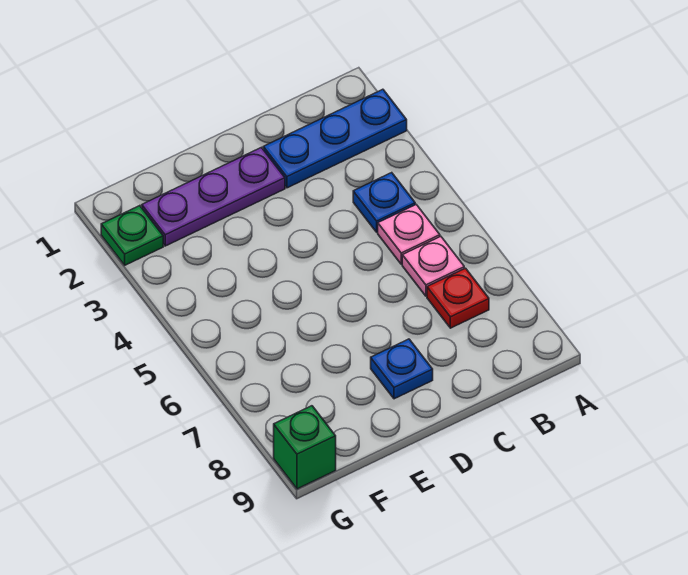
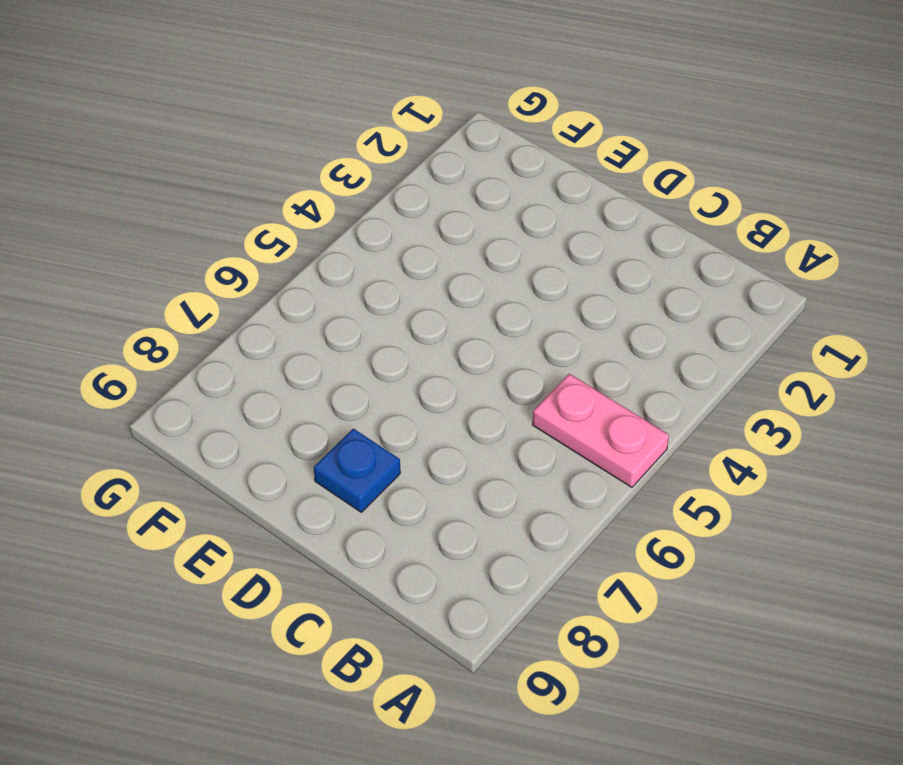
pink plate A5:B5 level 1 -> pink plate B5 level 1
none -> blue plate A2:C2 level 1
none -> blue plate B4 level 1

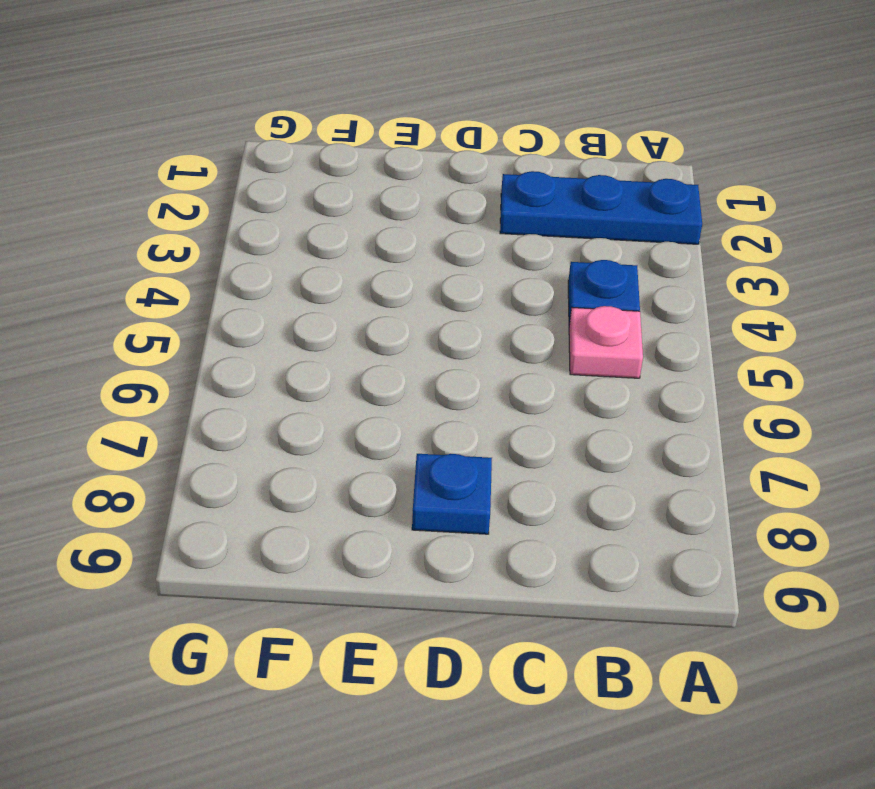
none -> pink plate B6 level 1
none -> red plate B7 level 1

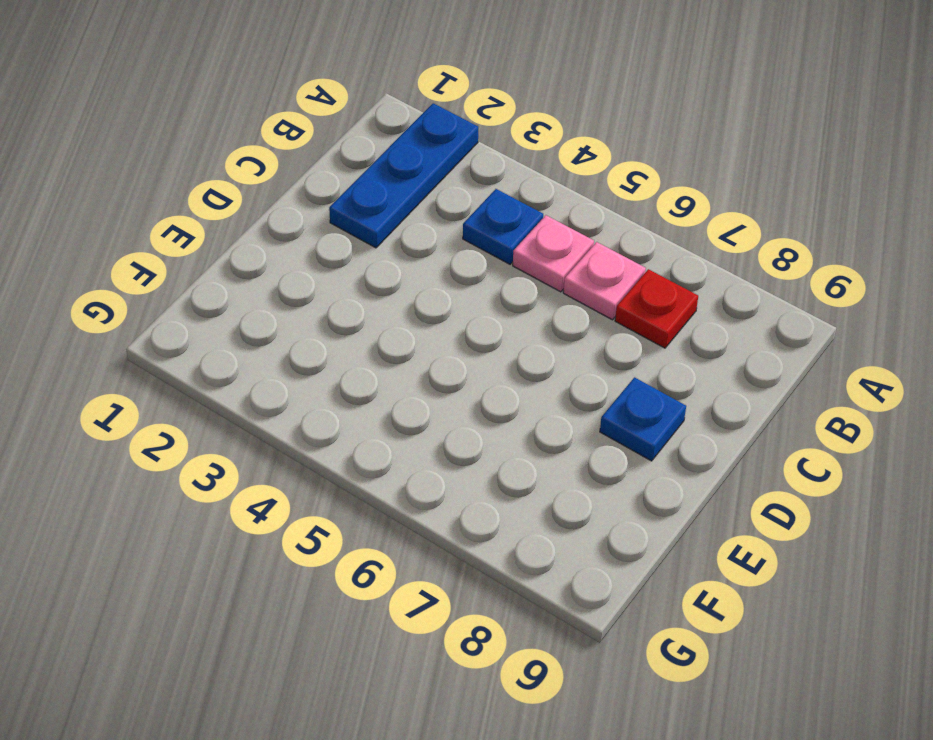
none -> purple plate D2:F2 level 1
none -> green plate G2 level 1

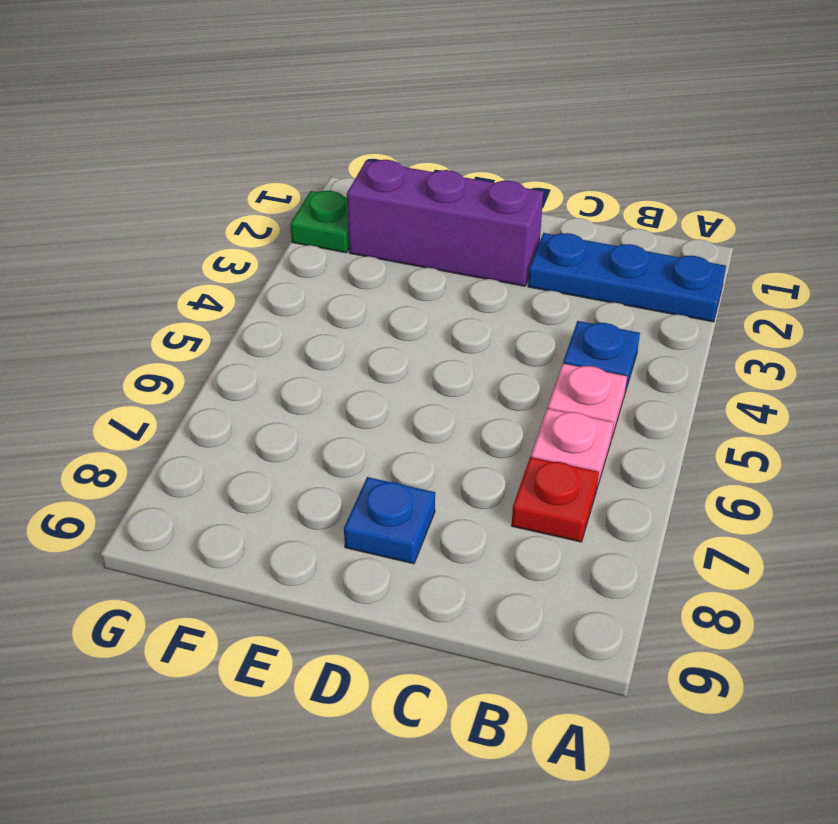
purple brick D2:F2 level 1 -> purple plate D2:F2 level 1
none -> green brick G9 level 1

